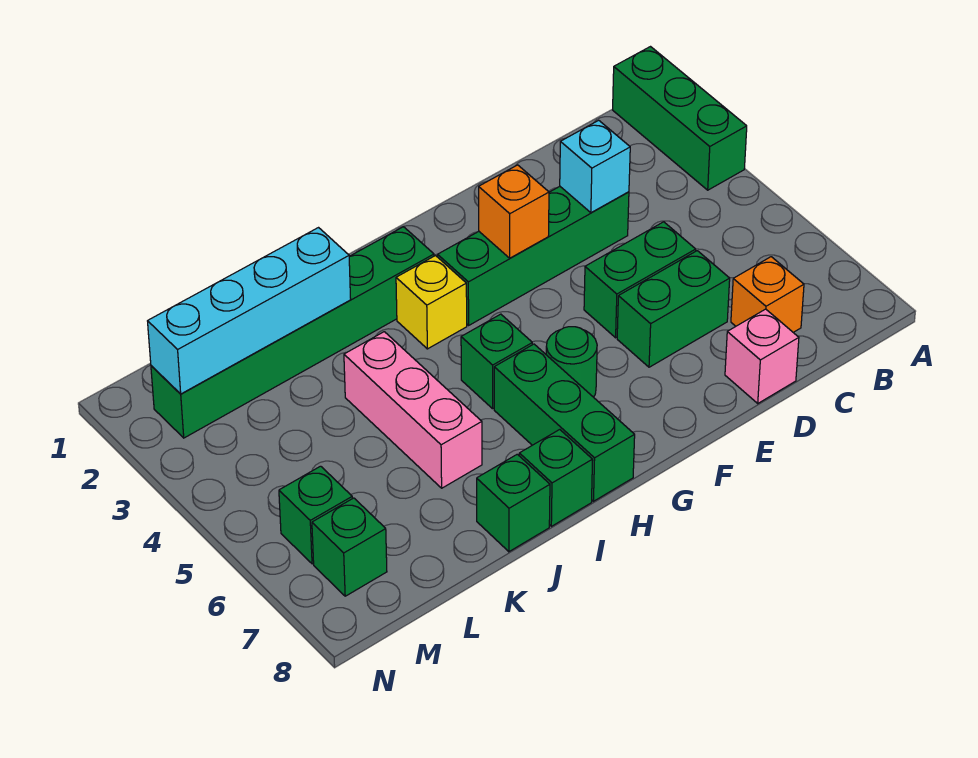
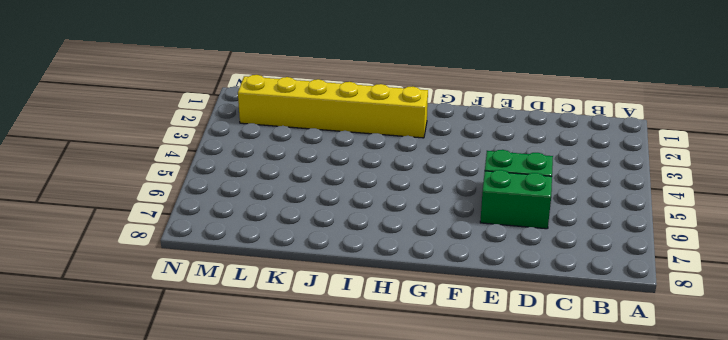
yellow brick H2:M2 level 1 -> green brick H2:M2 level 1
none -> green brick A1:A3 level 1
none -> orange brick C7 level 1
none -> green brick D3:G3 level 1

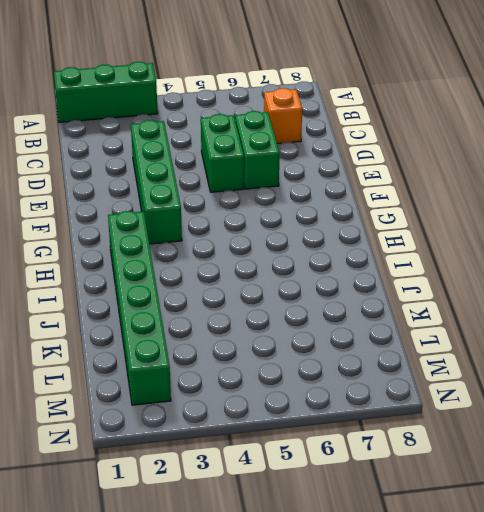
none -> pink brick D8 level 1
none -> green round brick G6 level 1
none -> yellow brick H3 level 1

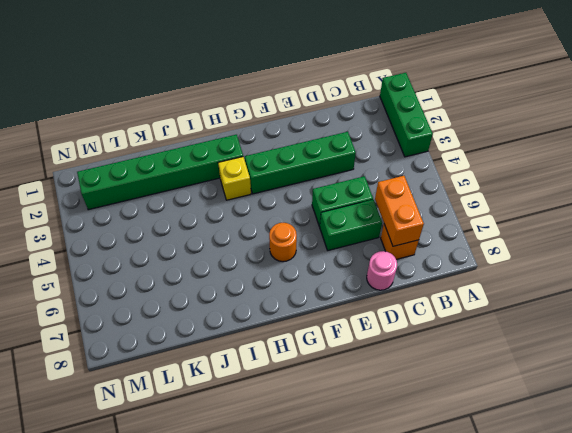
orange brick C6:C7 level 2 -> none
pink round brick D8 level 1 -> pink brick D8 level 1
orange round brick G6 level 1 -> green round brick G6 level 1
none -> green brick H5 level 1
none -> green brick H6:H8 level 1
none -> green brick I8 level 1

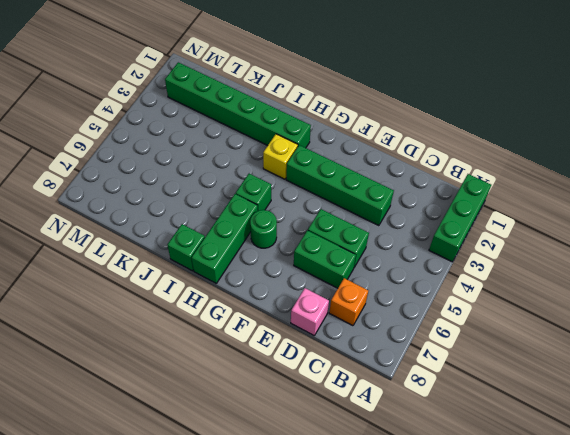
none -> pink brick J4:J6 level 1
none -> green brick J8 level 1
none -> green brick M6 level 1

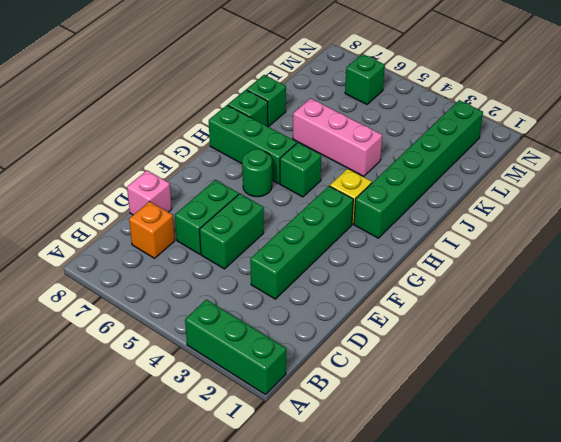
none -> green brick M7 level 1
none -> cyan brick D3 level 2
none -> orange brick F3 level 2

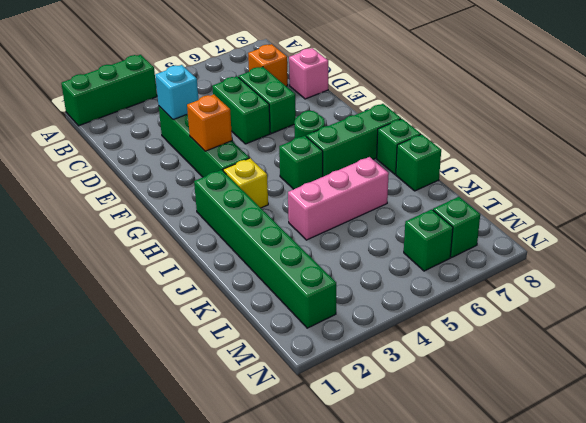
none -> cyan brick J2:M2 level 2

